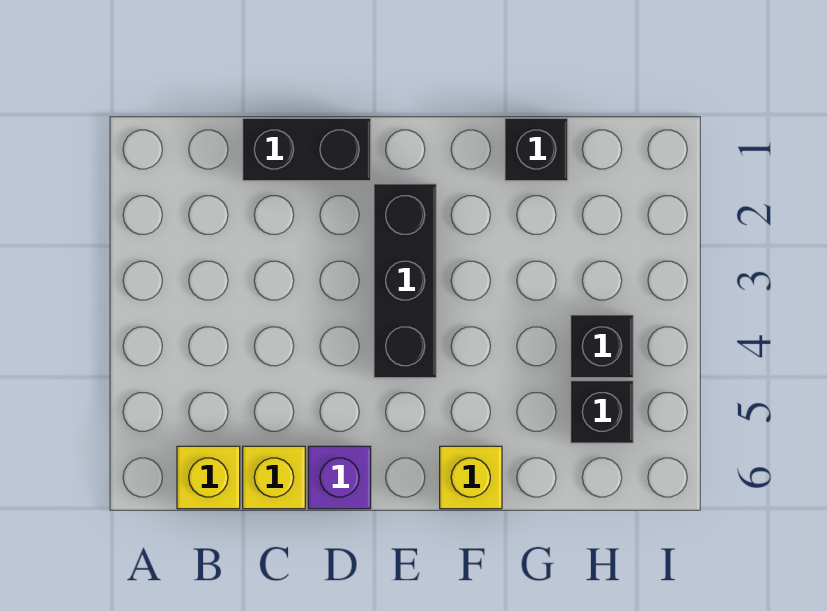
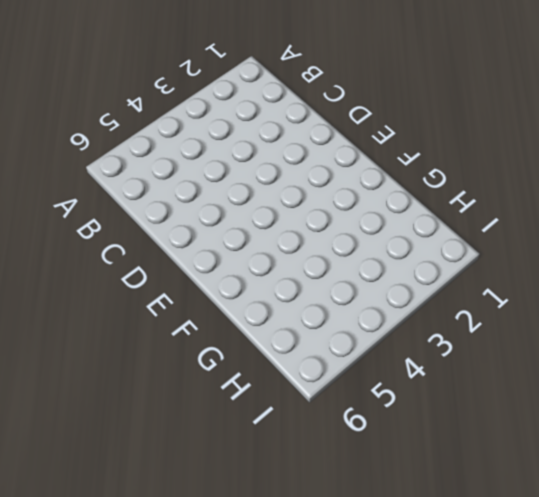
none -> yellow brick B6 level 1
none -> black brick C1:D1 level 1

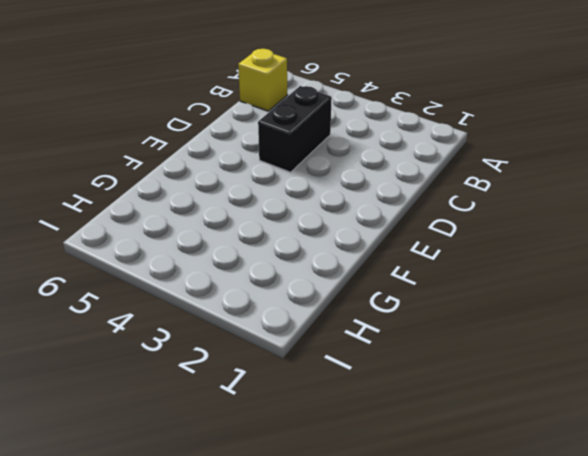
black brick C4:D4 level 1 -> black brick C1:D1 level 1
none -> yellow brick C6 level 1
none -> purple brick D6 level 1

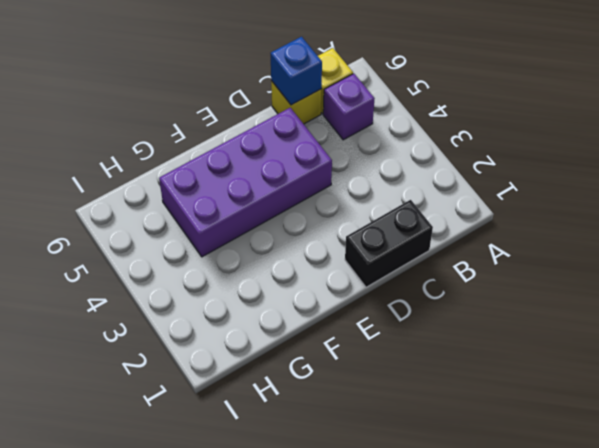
purple brick B5 level 1 -> purple brick D6 level 1
blue brick C6 level 2 -> none
purple brick D4:G5 level 1 -> black brick E2:E4 level 1
none -> yellow brick F6 level 1
none -> black brick G1 level 1

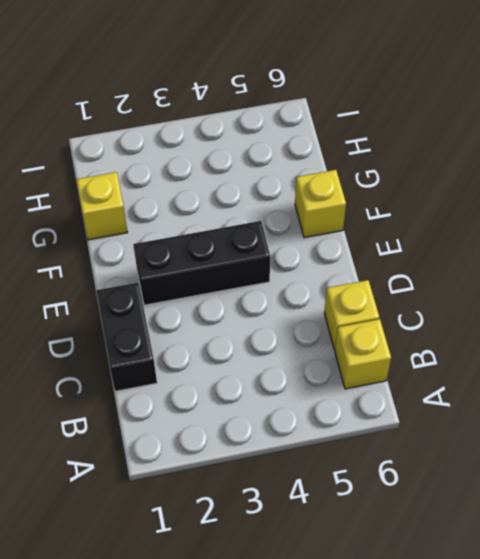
yellow brick G1 level 1 -> black brick G1 level 1
none -> purple brick D6 level 1
none -> black brick H4 level 1

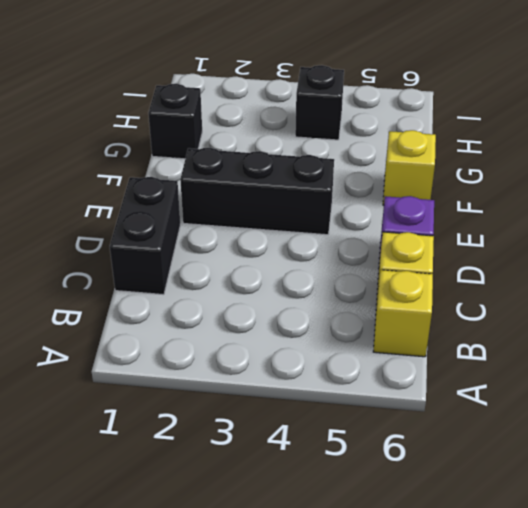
none -> black brick H5 level 1

